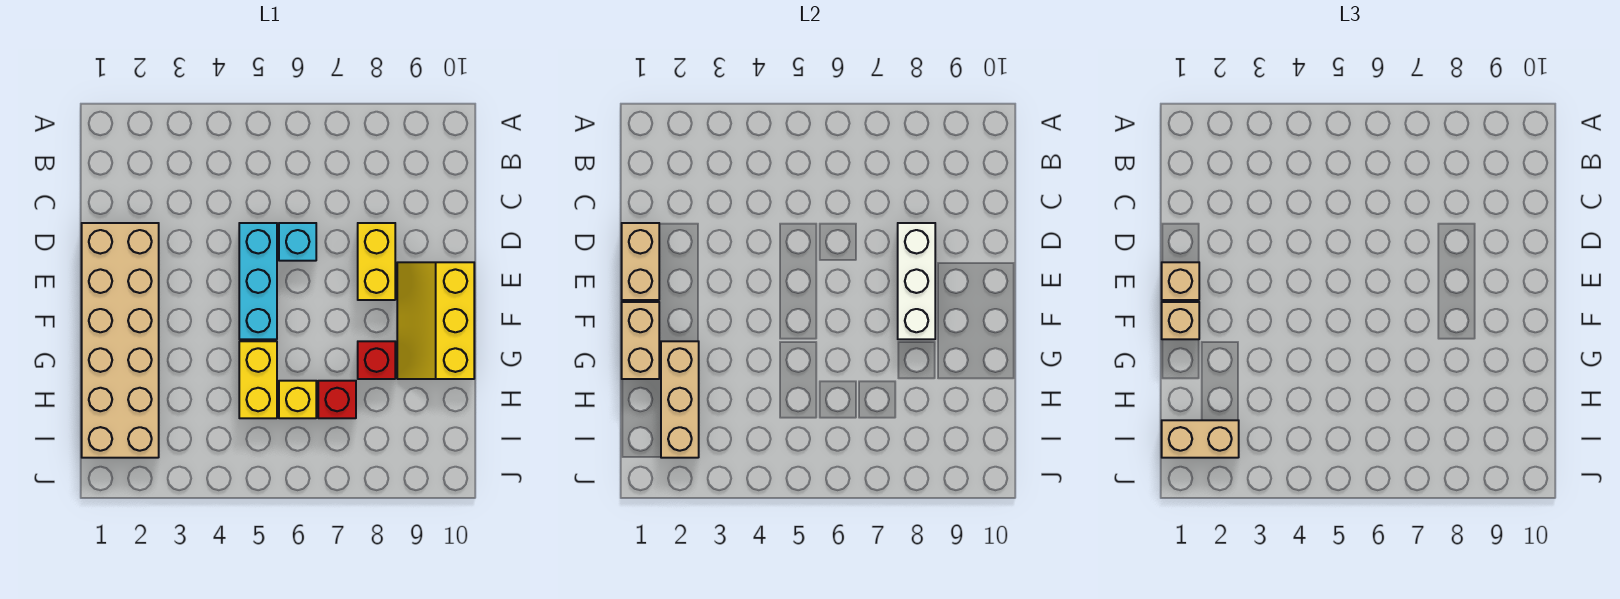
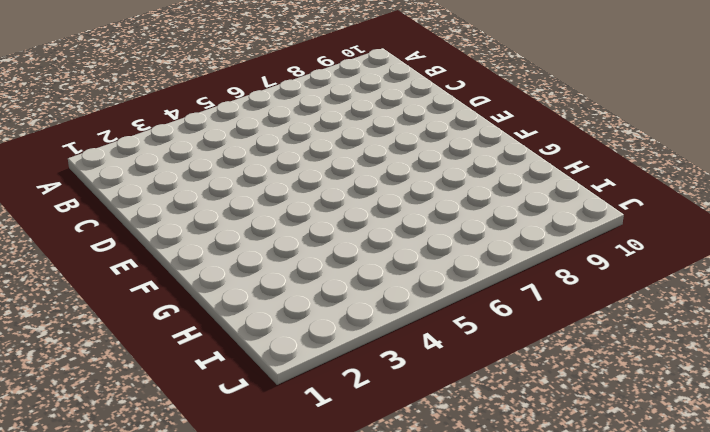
none -> tan brick D1:I2 level 1
none -> cyan brick D5:F5 level 1
none -> cyan brick D6 level 1

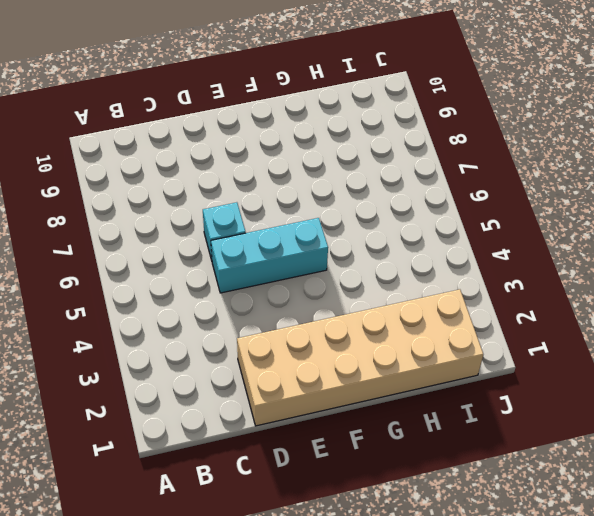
none -> yellow brick D8:E8 level 1
none -> yellow slope E9:G10 level 1 top 10
none -> yellow brick G5:H5 level 1

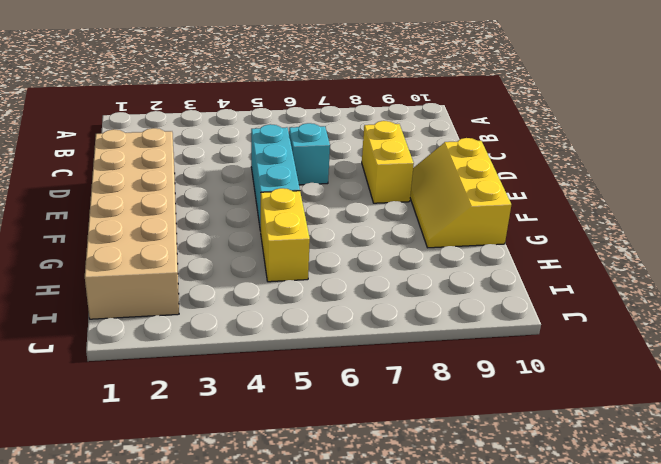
none -> red brick G8 level 1
none -> yellow brick H6 level 1
none -> red brick H7 level 1

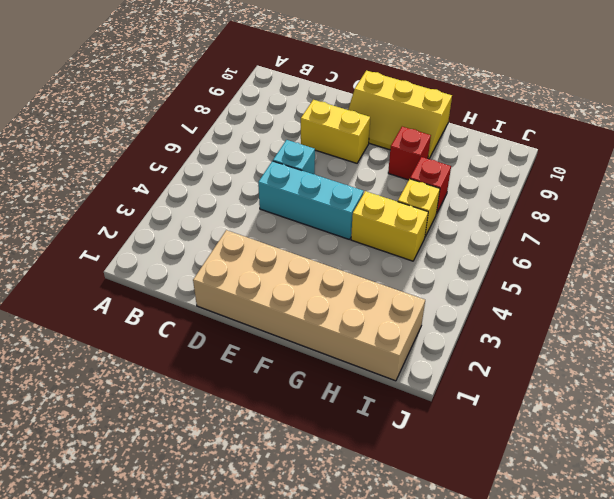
none -> tan brick D1:E1 level 2
none -> white brick D8:F8 level 2
none -> tan brick F1:G1 level 2

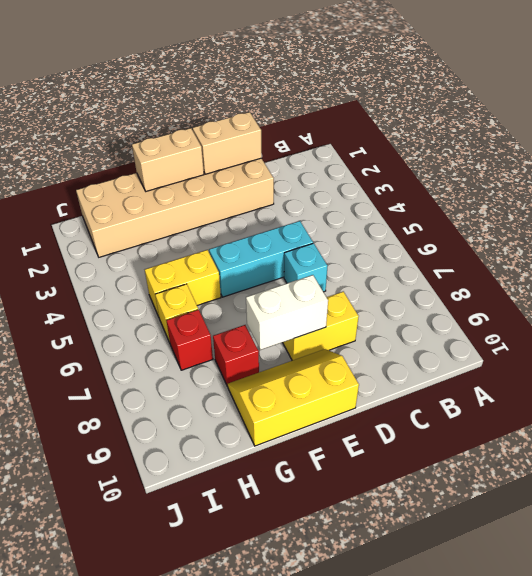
white brick E8:F8 level 2 -> white brick D8:F8 level 2
none -> tan brick G2:I2 level 2
none -> tan brick E1 level 3
none -> tan brick F1 level 3

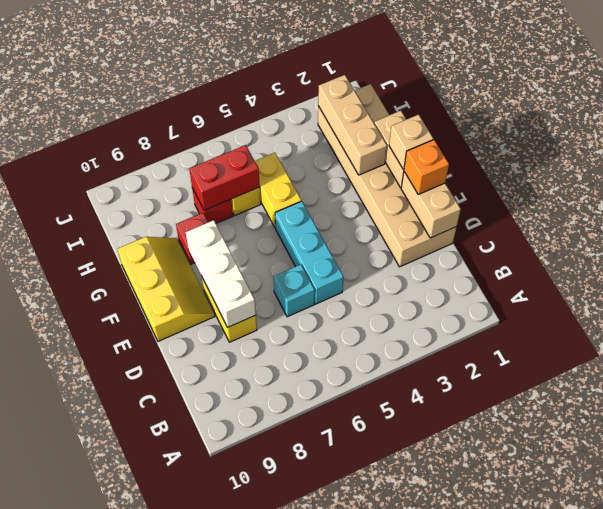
orange brick E1 level 3 -> tan brick E1 level 3
red brick H6:H7 level 2 -> none
none -> tan brick I1:I2 level 3

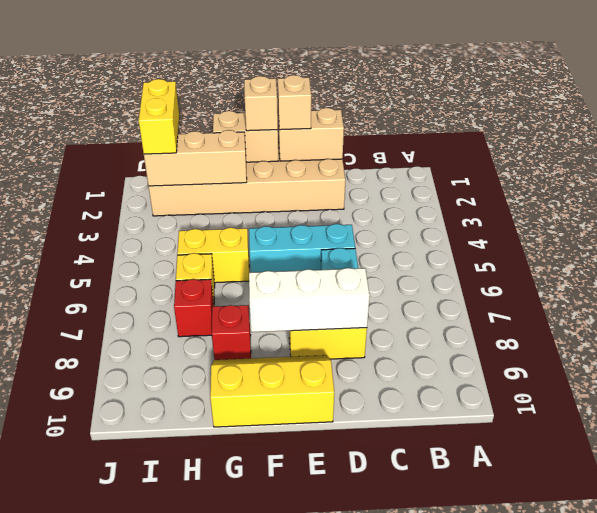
yellow brick I1:I2 level 3 -> tan brick I1:I2 level 3

